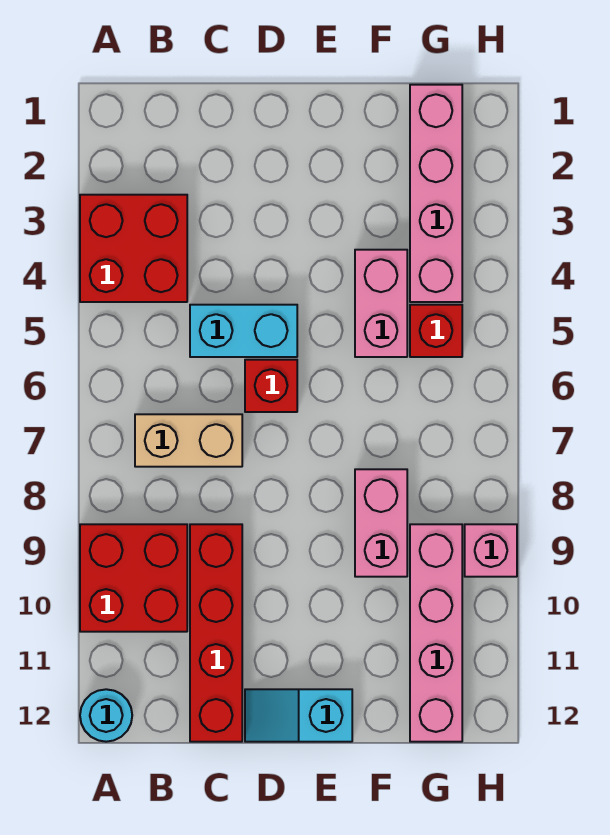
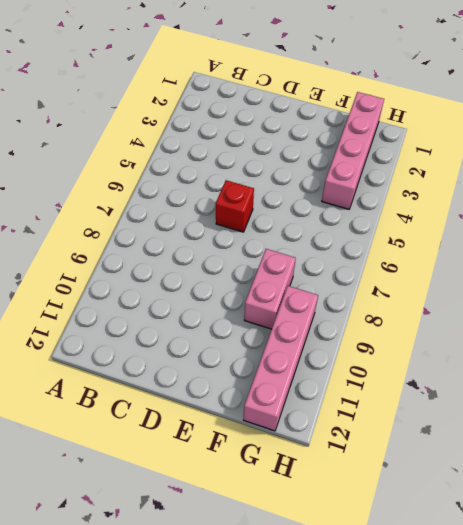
none -> red brick A3:B4 level 1
none -> red brick A9:B10 level 1
none -> cyan round brick A12 level 1

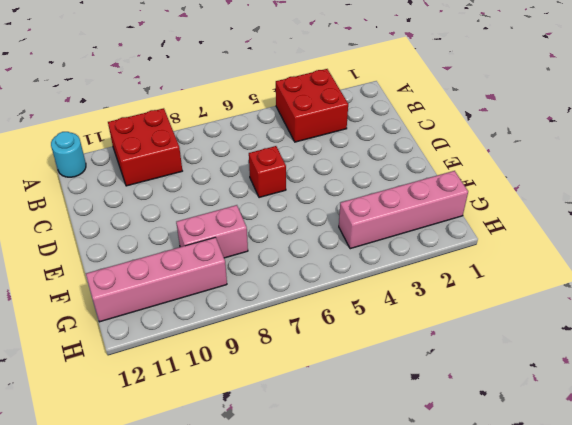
none -> tan brick B7:C7 level 1
none -> cyan brick C5:D5 level 1
none -> red brick C9:C12 level 1

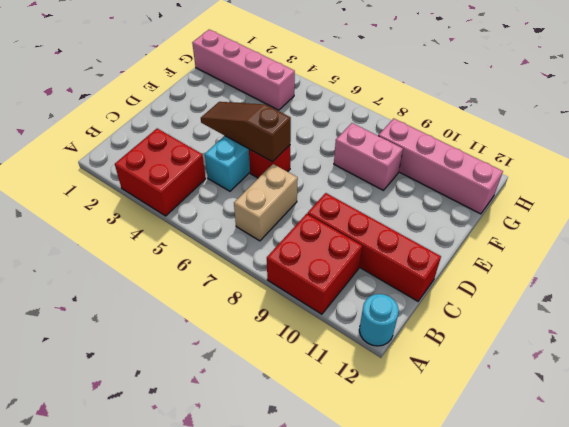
brown slope D4:D6 level 2 top 6 -> none
none -> cyan slope D12:E12 level 1 top E
none -> pink brick F4:F5 level 1
none -> red brick G5 level 1

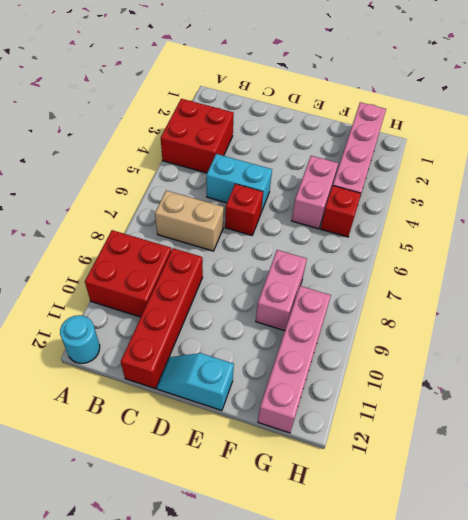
none -> pink brick H9 level 1

